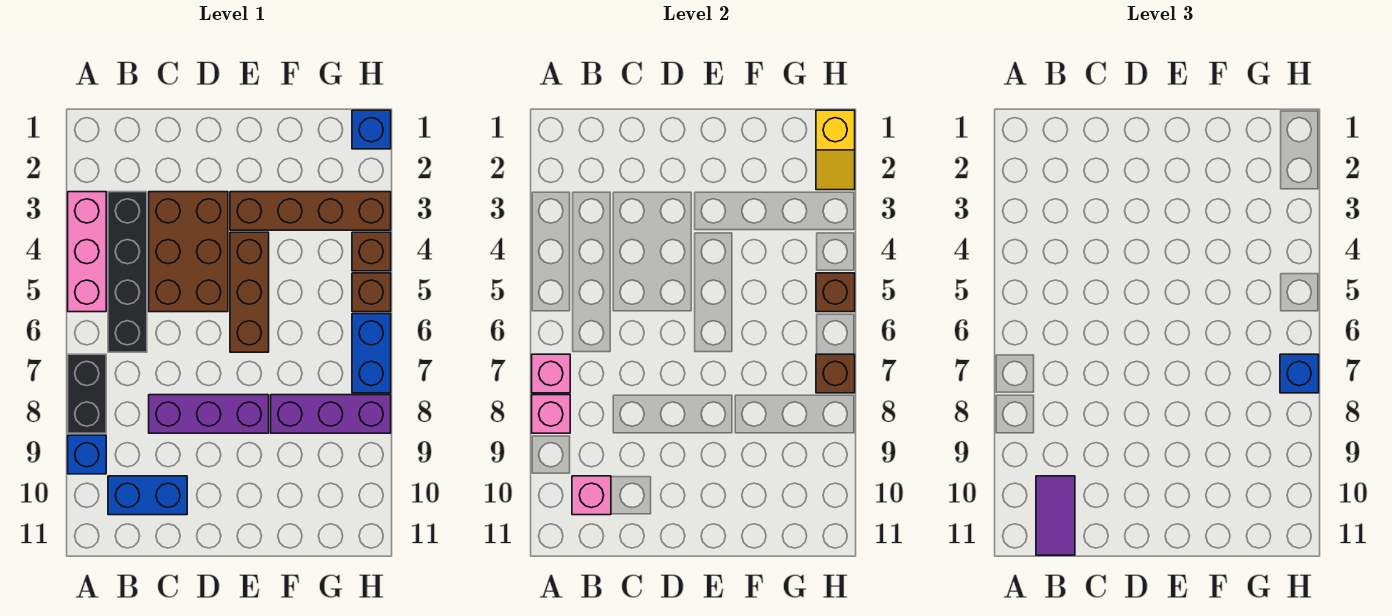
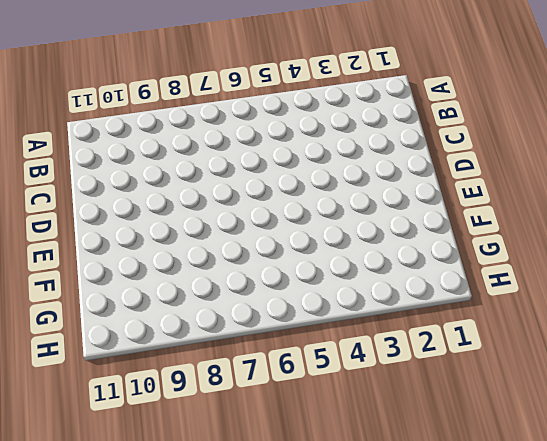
none -> pink brick A3:A5 level 1
none -> black brick A7:A8 level 1
none -> blue brick A9 level 1

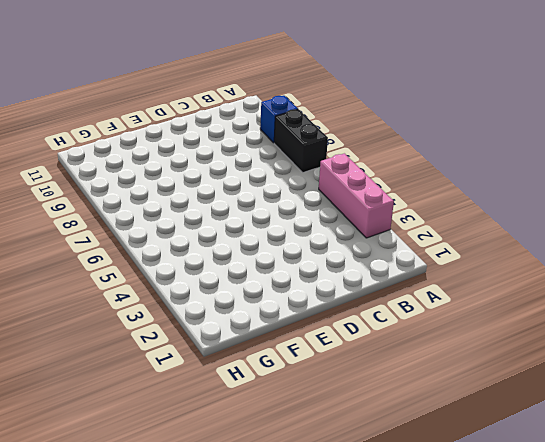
none -> black brick B3:B6 level 1
none -> blue brick B10:C10 level 1
none -> brown brick C3:D5 level 1

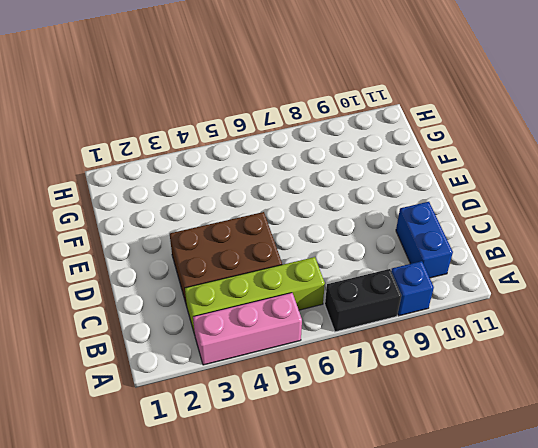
lime brick B3:B6 level 1 -> black brick B3:B6 level 1
none -> purple brick C8:E8 level 1
none -> brown brick E3:H3 level 1
none -> brown brick E4:E6 level 1

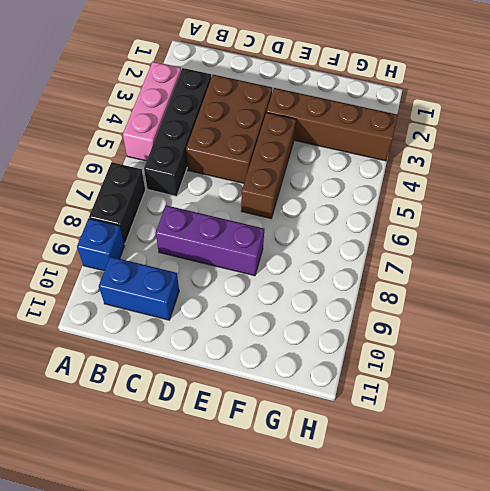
none -> purple brick F8:H8 level 1
none -> blue brick H1 level 1
none -> brown brick H4 level 1

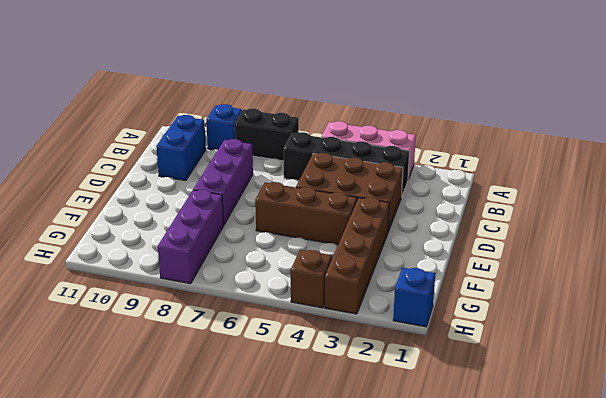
none -> brown brick H5 level 1
none -> blue brick H6:H7 level 1
none -> pink brick A7 level 2

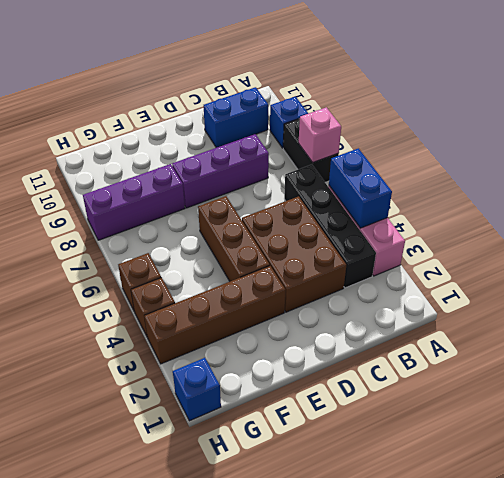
blue brick A4:A5 level 2 -> blue brick H6:H7 level 1
none -> pink brick A8 level 2
none -> pink brick B10 level 2
none -> yellow slope H1:H2 level 2 top 1

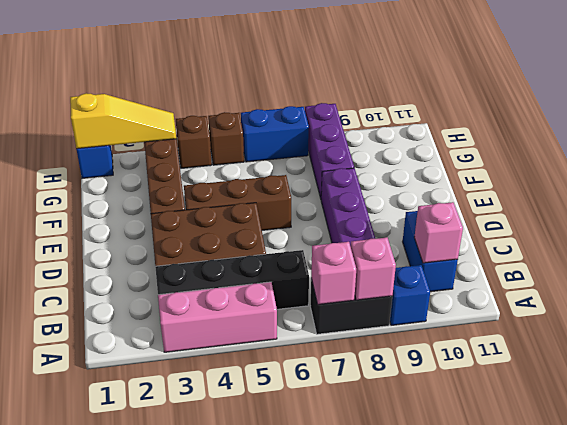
yellow slope H1:H3 level 2 top 1 -> yellow slope H1:H2 level 2 top 1
none -> brown brick H5 level 2
none -> brown brick H7 level 2
none -> purple tile B10:B11 level 3

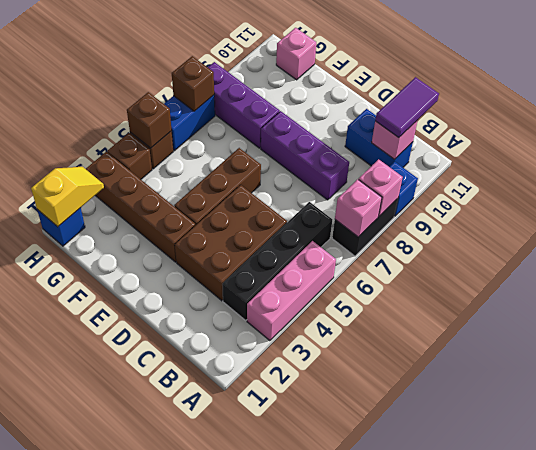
pink brick G11 level 1 -> none
none -> blue brick H7 level 3

